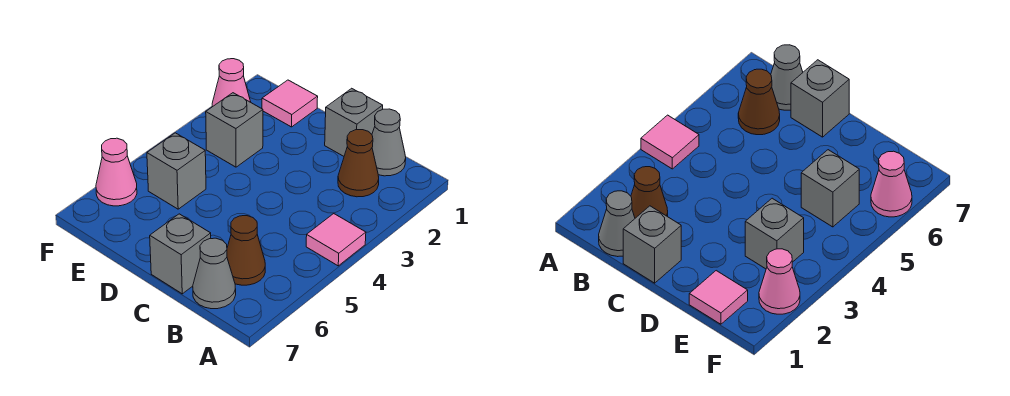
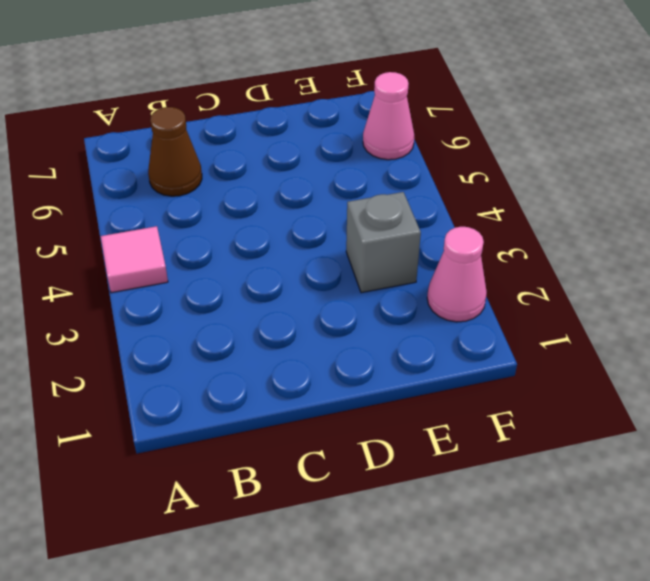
none -> grey cone B1 level 1
none -> brown cone B2 level 1
none -> grey cone B7 level 1

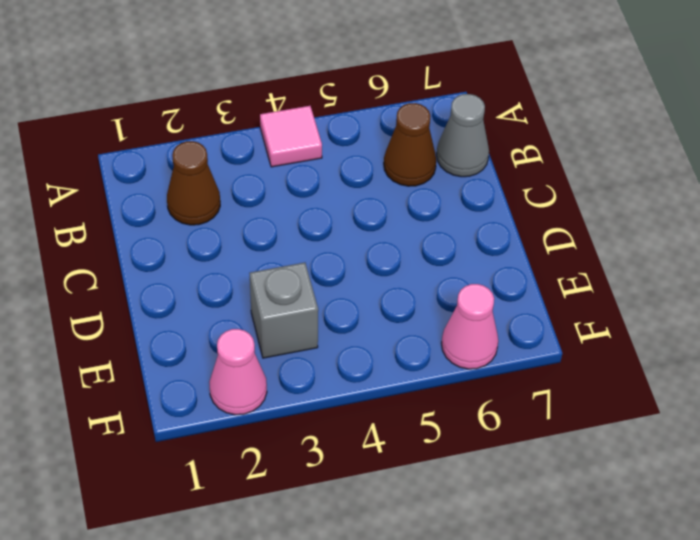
none -> grey cone B1 level 1
none -> grey brick C1 level 1
none -> grey brick C7 level 1

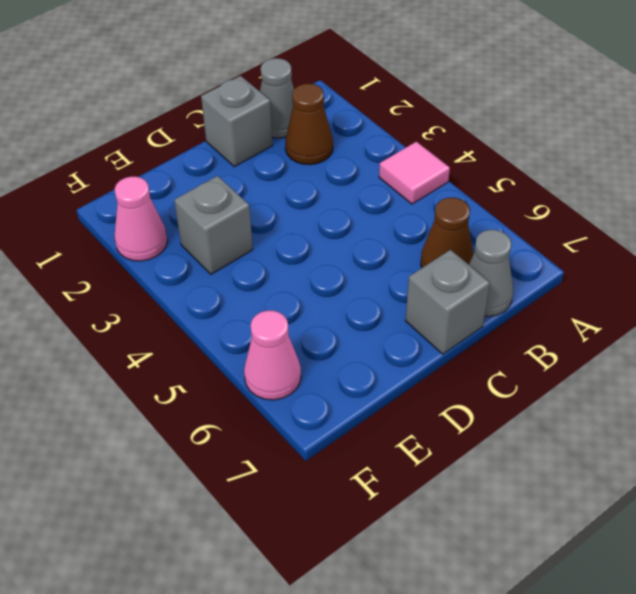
none -> pink tile E1 level 1
none -> grey brick E5 level 1

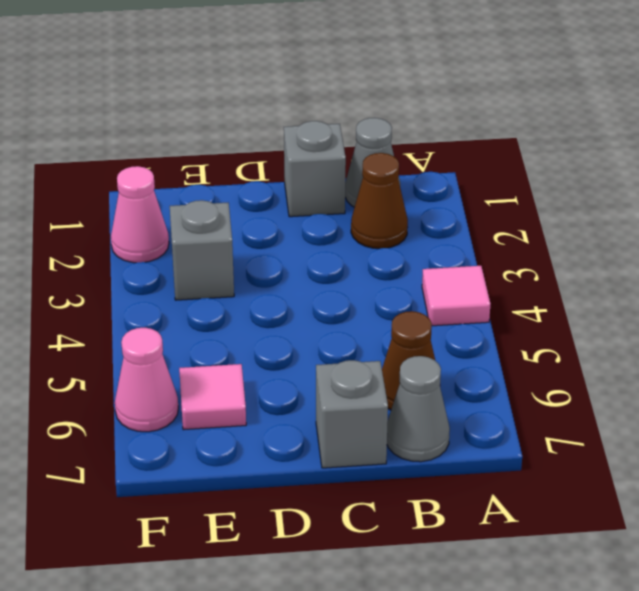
pink tile E6 level 1 -> pink tile E1 level 1
none -> grey brick E5 level 1

